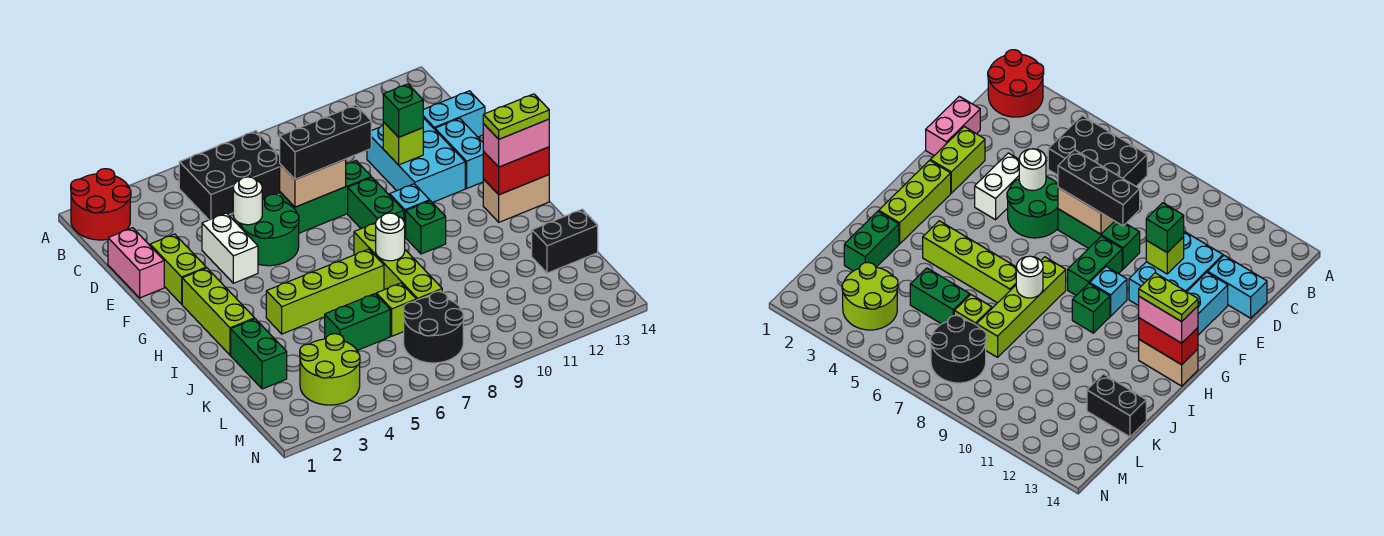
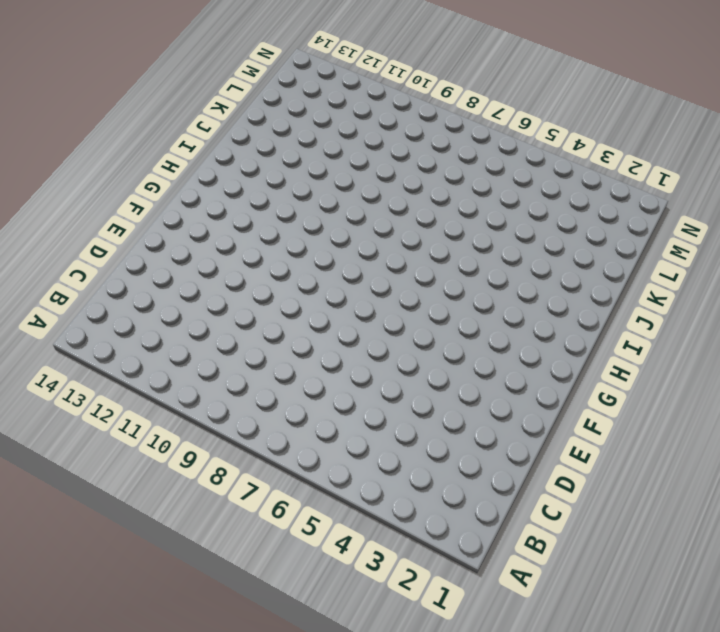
none -> red round brick A1:B2 level 1
none -> black brick B5:C7 level 1
none -> pink brick D1:E1 level 1
none -> cyan brick D11:F12 level 1

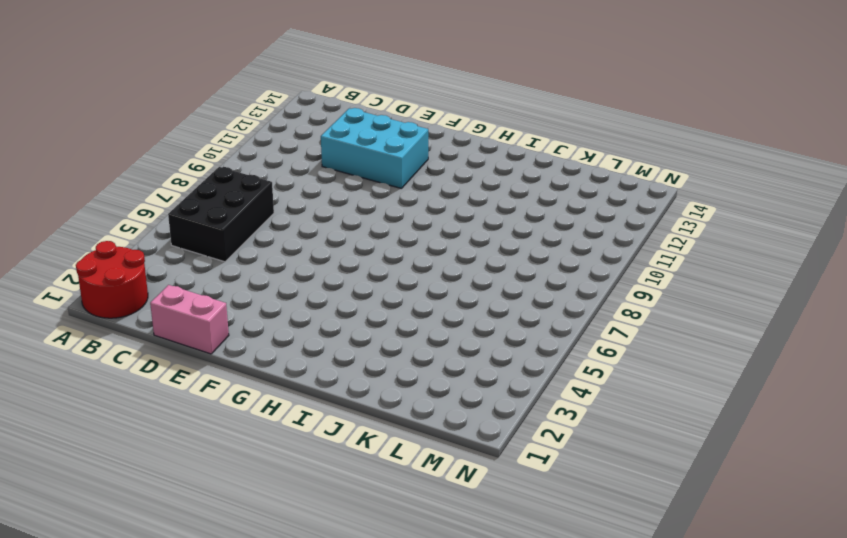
none -> cyan brick D13:D14 level 1
none -> lime brick E2:F2 level 1
none -> white brick E4:F4 level 1
none -> green round brick E5:F6 level 1

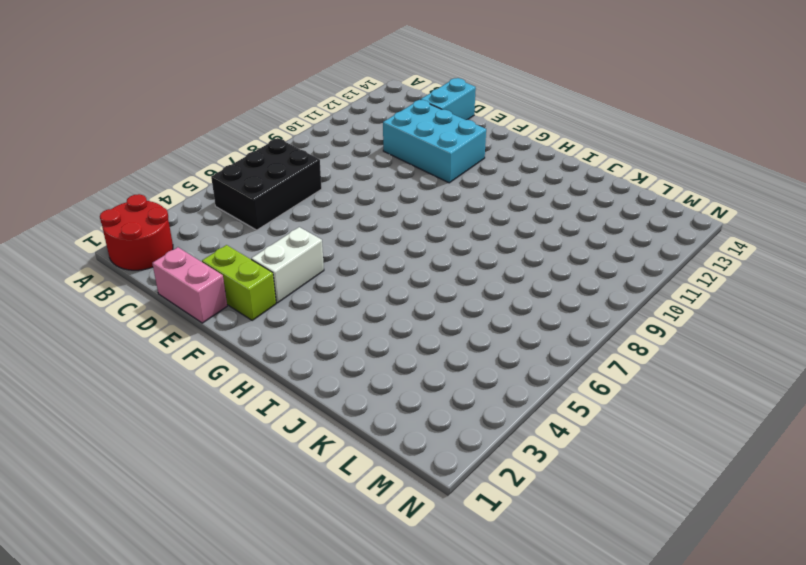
white brick F3:F4 level 1 -> white brick E4:F4 level 1
none -> green round brick E5:F6 level 1
none -> green brick E7:E9 level 1
none -> cyan brick E13:F13 level 1
none -> green brick F9:G9 level 1

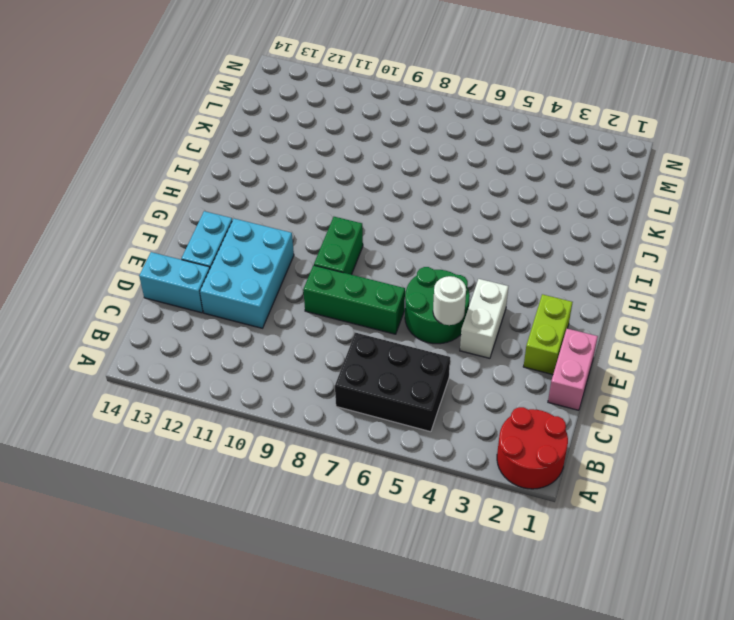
none -> lime brick G2:I2 level 1
none -> cyan brick G10 level 1
none -> lime brick H8:K8 level 1
none -> green brick H10 level 1

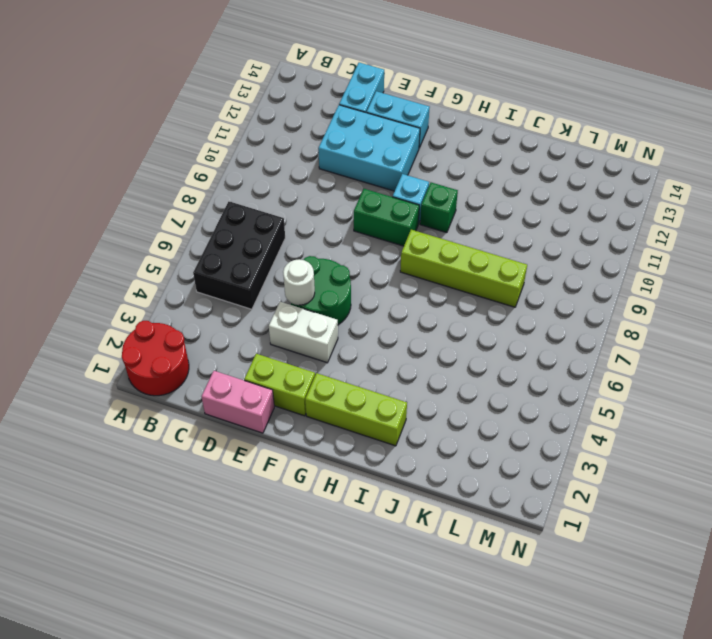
none -> green brick E7:E9 level 1
none -> tan brick H13:H14 level 1
none -> lime brick I4:I7 level 1
none -> green brick J2:K2 level 1

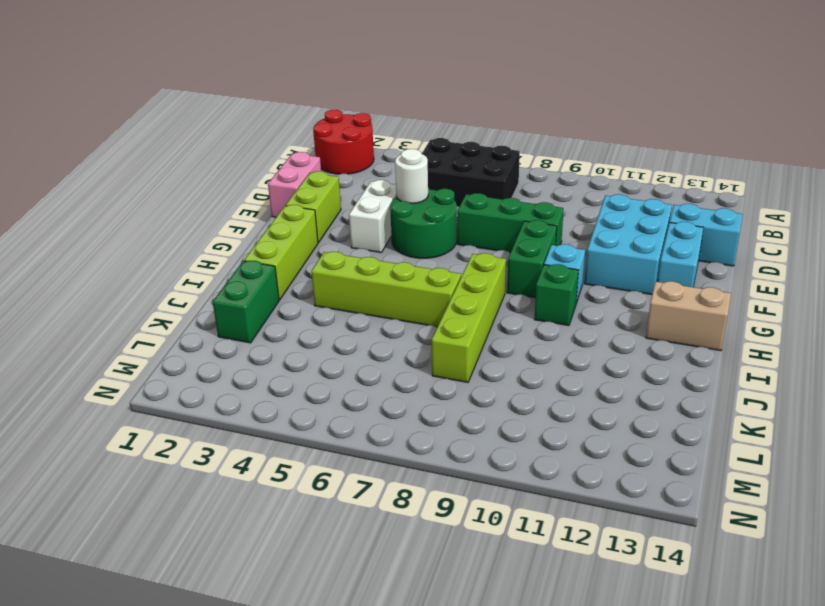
none -> green brick K5:K6 level 1
none -> lime brick K7 level 1
none -> black brick K13:K14 level 1
none -> lime round brick L3:M4 level 1

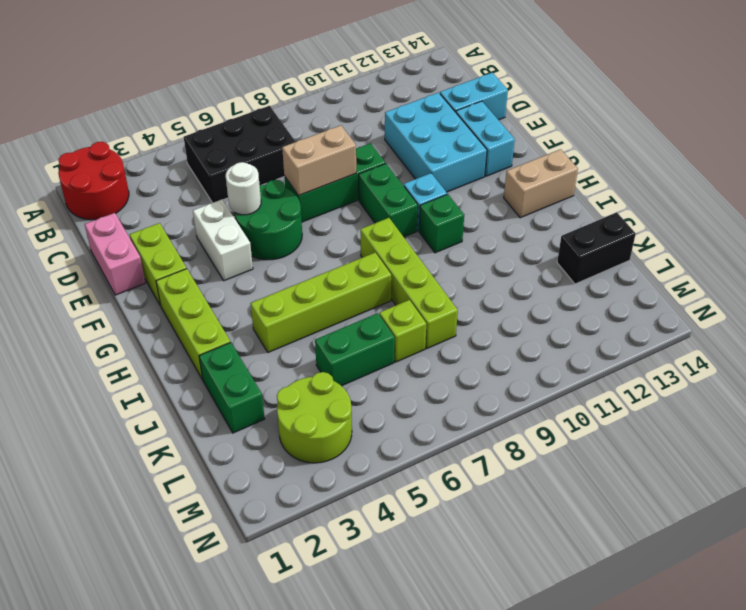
none -> black round brick L7:M8 level 1
none -> lime brick E11 level 2
none -> red brick H13:H14 level 2
none -> white round brick I8 level 2

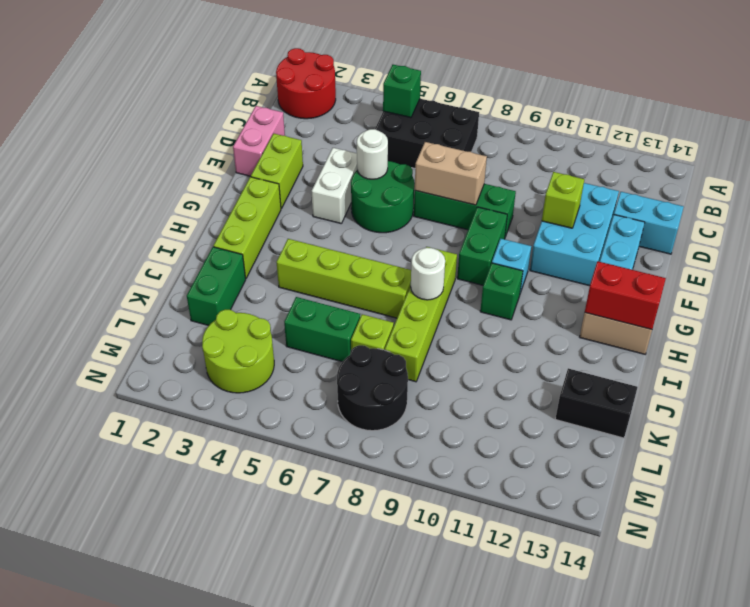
green brick B5 level 2 -> green brick E11 level 3
none -> black brick E7:E9 level 3
none -> pink brick H13:H14 level 3
none -> lime plate H13:H14 level 4

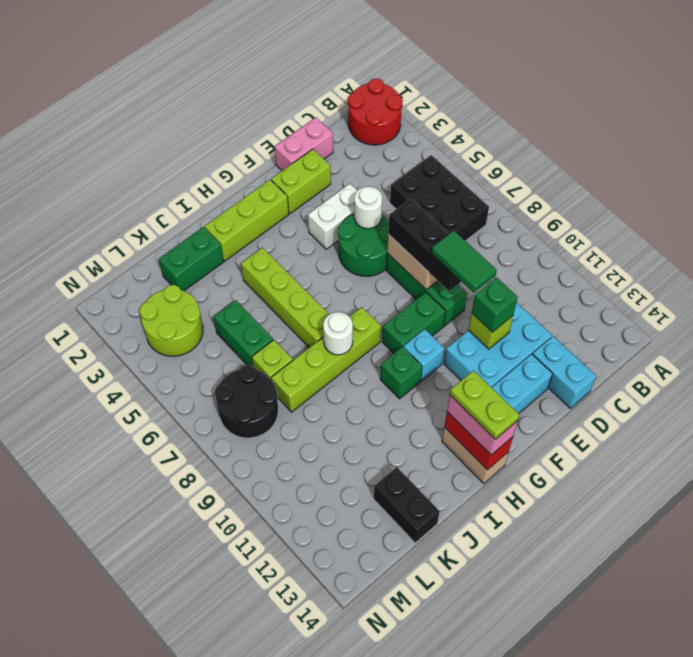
green tile E9:E10 level 4 -> none

